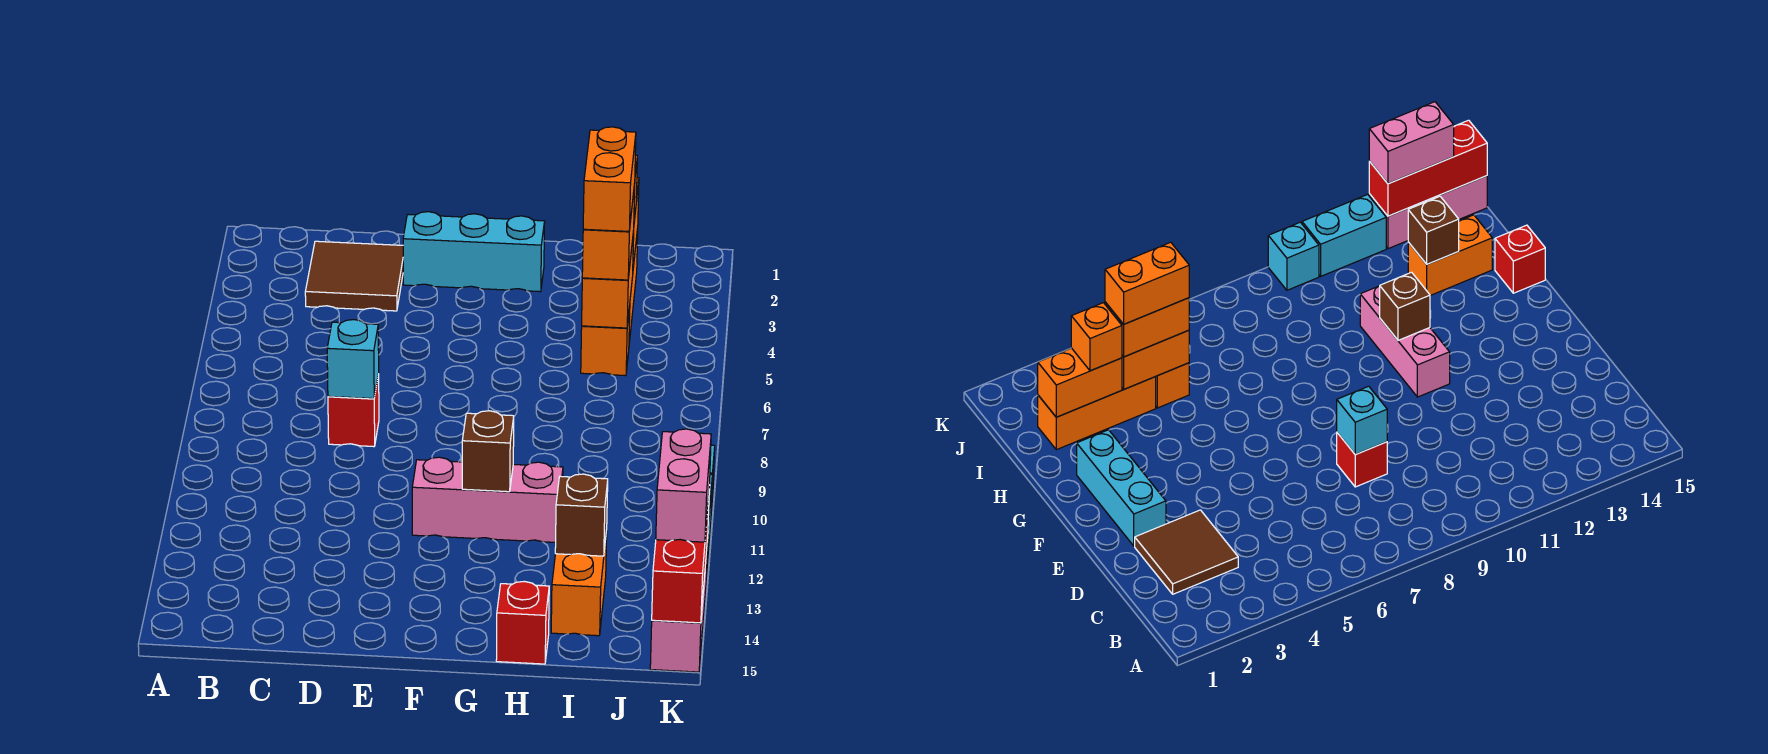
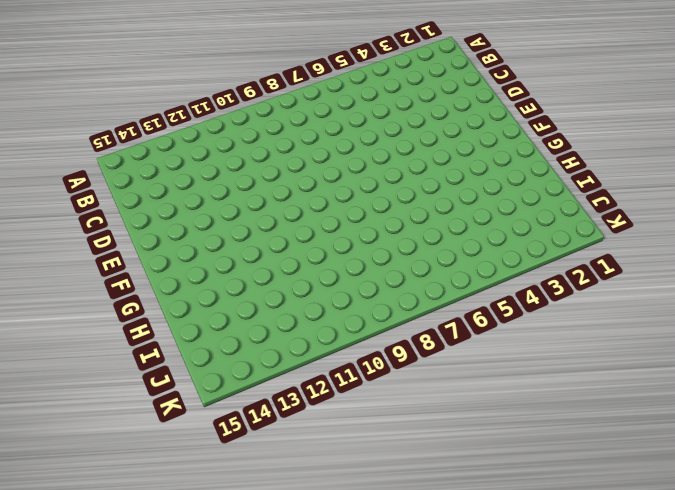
none -> brown tile C2:D3 level 1
none -> red brick D8 level 1
none -> cyan brick E2:G2 level 1

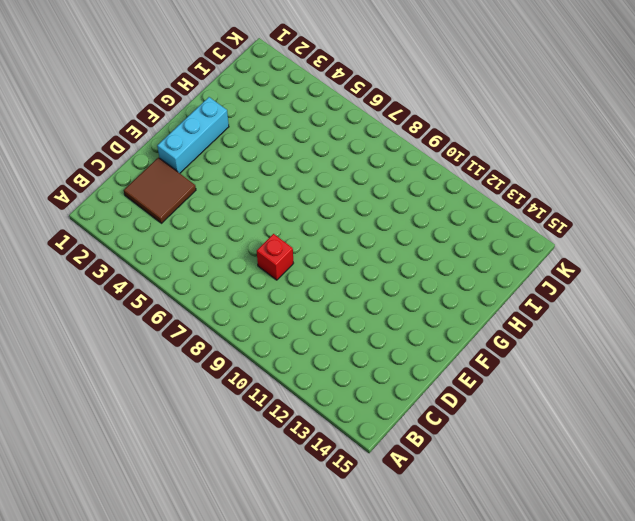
none -> pink brick F11:H11 level 1
none -> red brick H15 level 1
none -> orange brick I2:I4 level 1

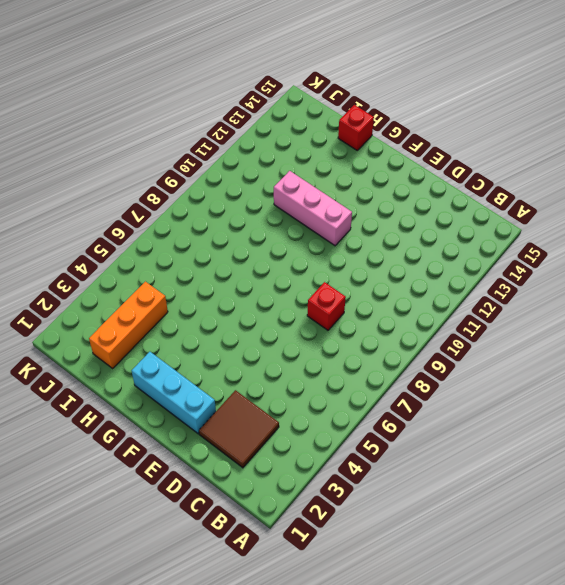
none -> orange brick I5 level 1
none -> orange brick I13:I14 level 1
none -> cyan brick K10 level 1

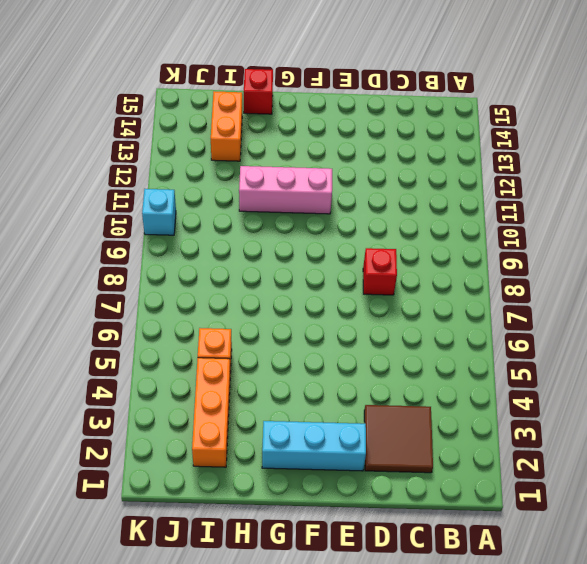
none -> cyan brick K11:K12 level 1
none -> pink brick K13:K15 level 1
none -> cyan brick D8 level 2

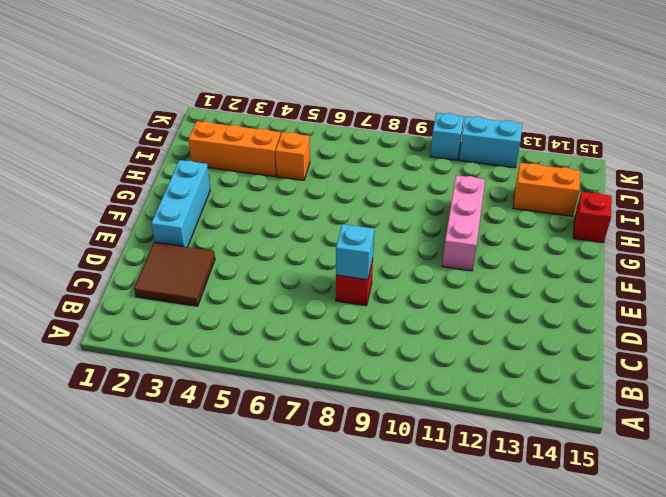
none -> pink brick K13:K15 level 1
none -> brown brick G11 level 2
none -> orange brick I2:I3 level 2

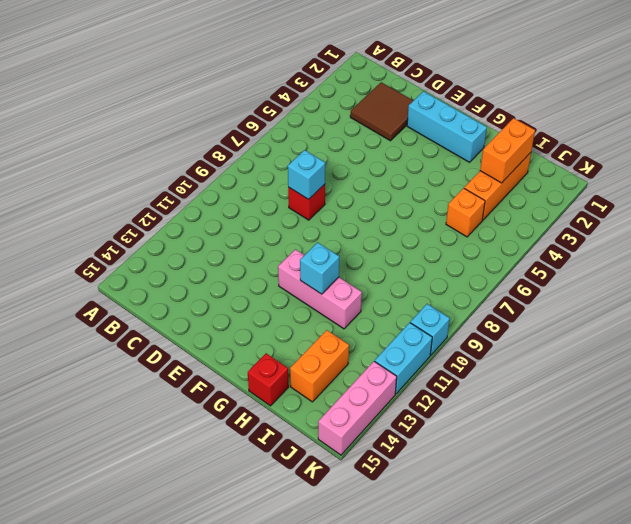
cyan brick G11 level 2 -> brown brick G11 level 2
none -> orange brick I4:I5 level 2
none -> brown brick I13 level 2
none -> red brick K13:K15 level 2

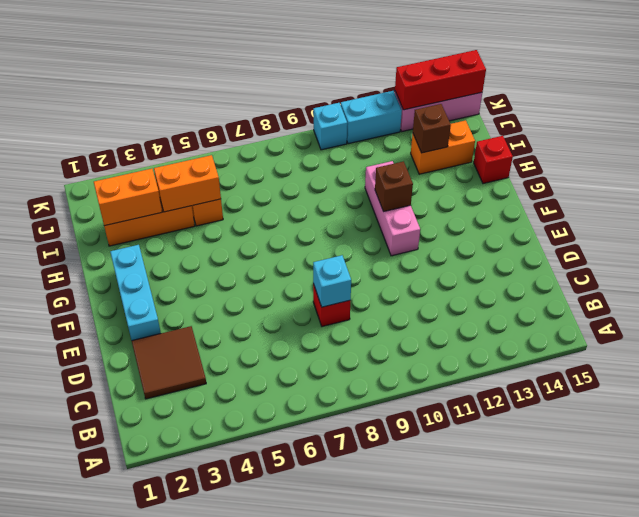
none -> orange brick I3 level 3
none -> orange brick I4:I5 level 3
none -> pink brick K13:K14 level 3

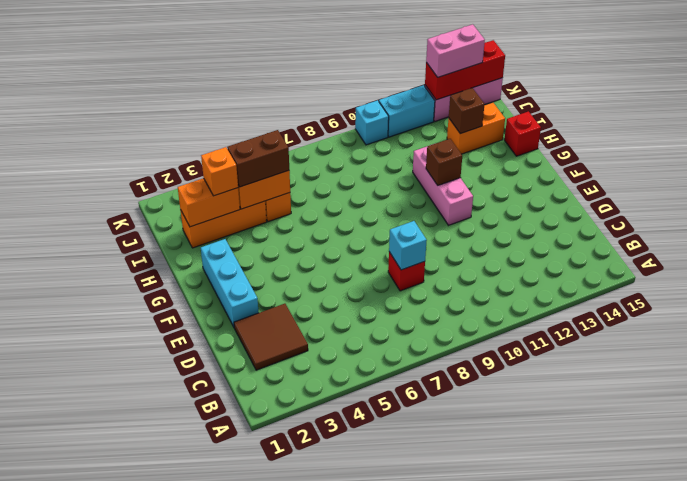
brown brick I4:I5 level 3 -> orange brick I4:I5 level 3
none -> orange brick I4:I5 level 4

